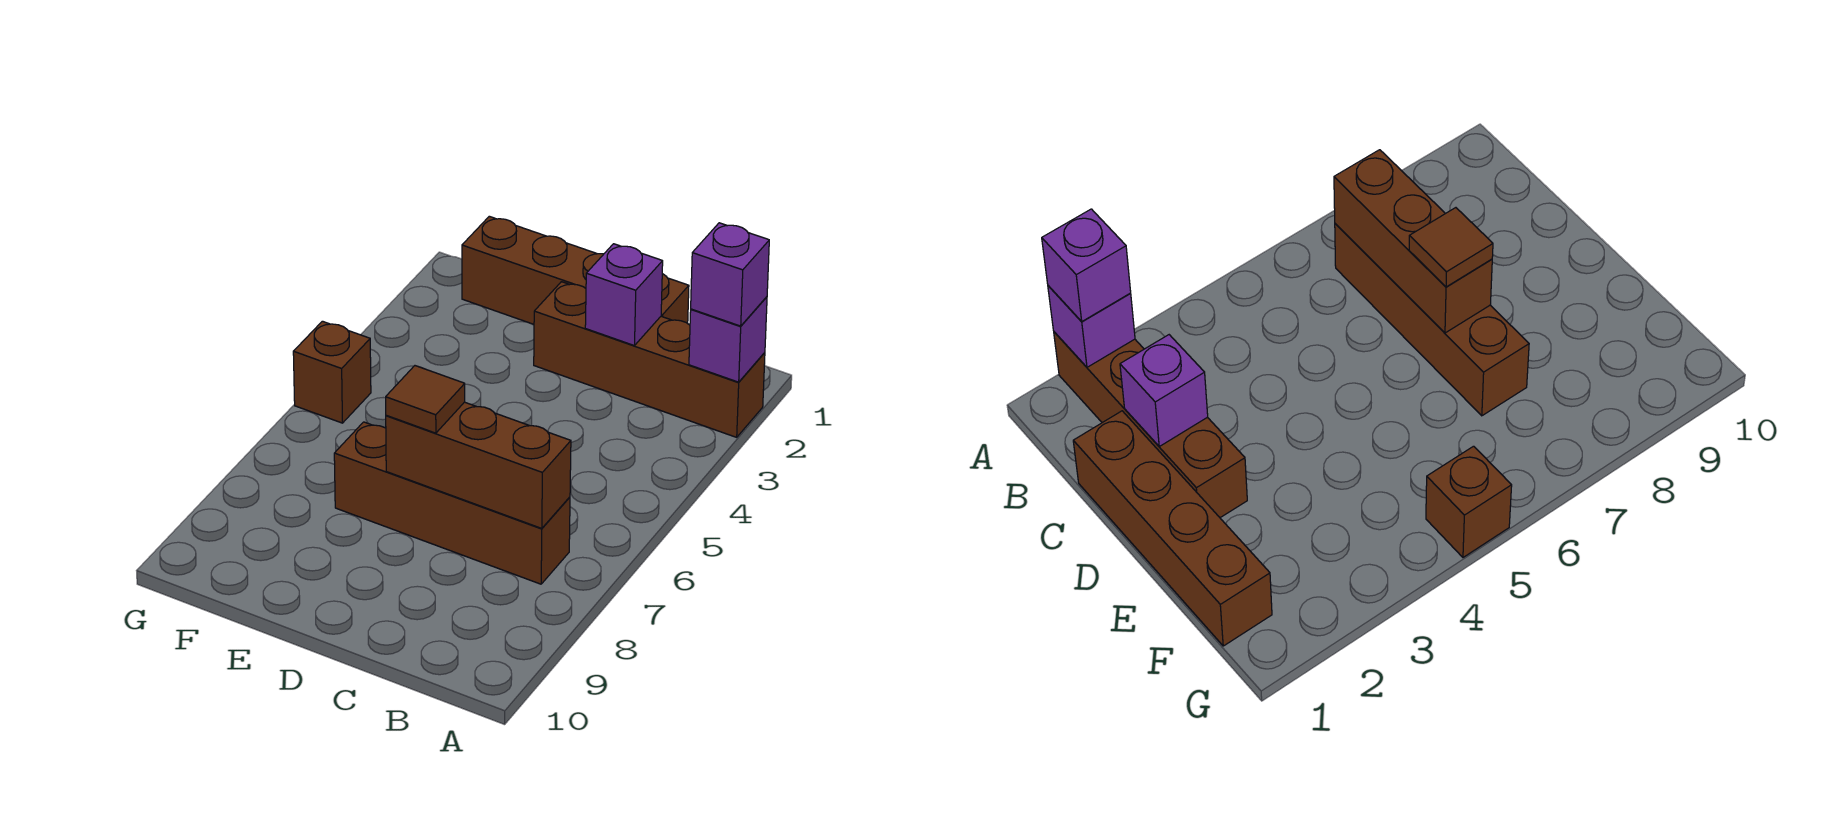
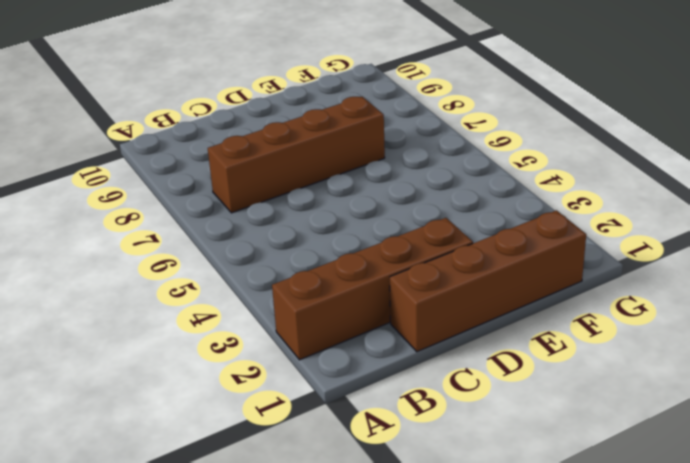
none -> brown brick G5 level 1
none -> purple brick A2 level 2

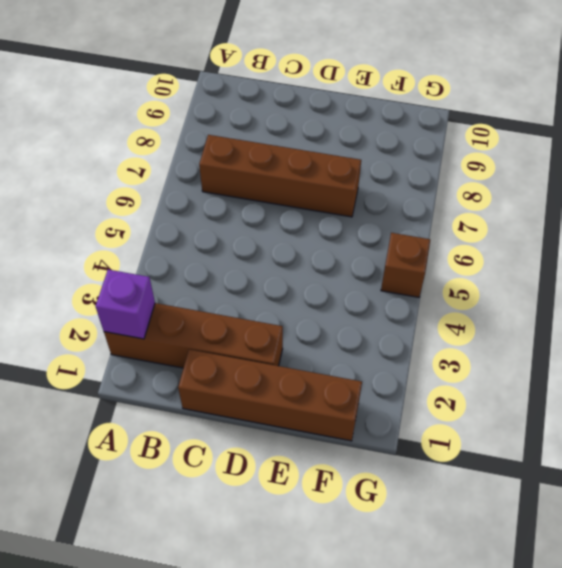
none -> brown brick B7:D7 level 2
none -> purple brick C2 level 2

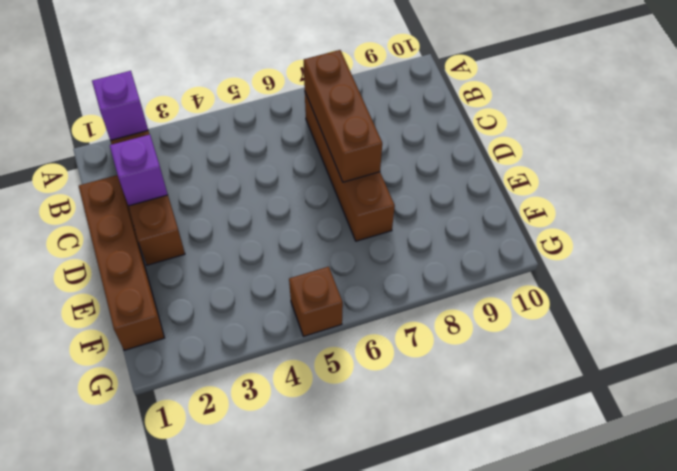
none -> purple brick A2 level 3
none -> brown tile D7 level 3

